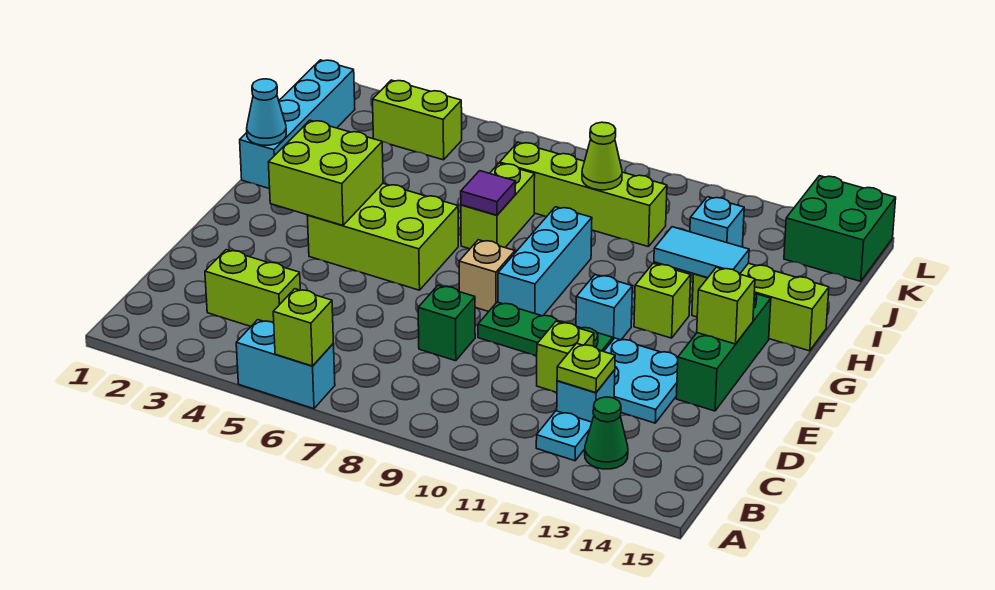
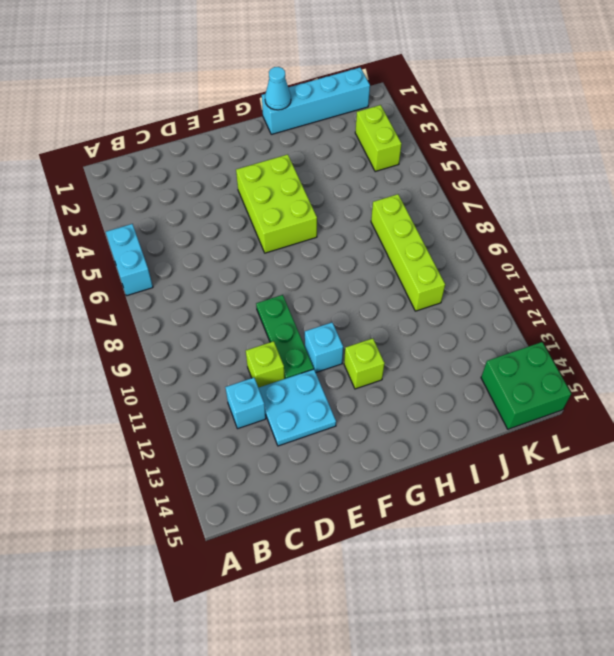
none -> cyan plate B12 level 1
none -> green cone B13 level 1
none -> lime brick C3:C4 level 1
none -> green brick D8 level 1

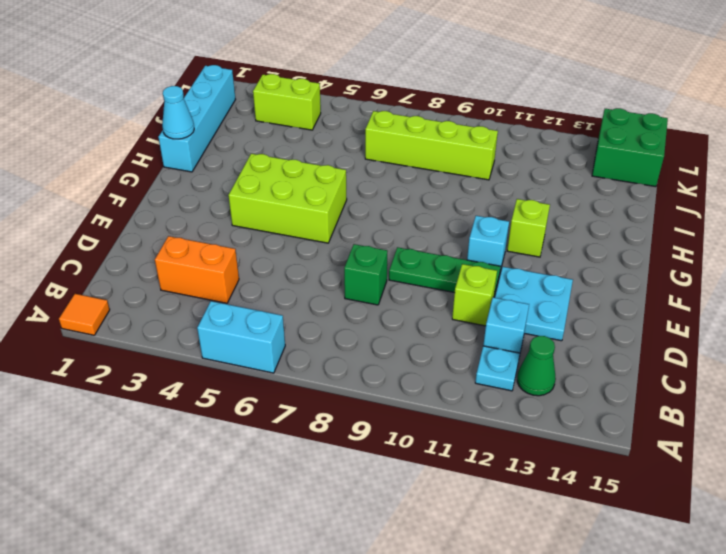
orange tile A1 level 1 -> none
orange brick C3:C4 level 1 -> lime brick C3:C4 level 1
none -> green brick E14:G14 level 1
none -> tan brick F8 level 1
none -> cyan brick F9:H9 level 1
none -> lime brick H7:I7 level 1

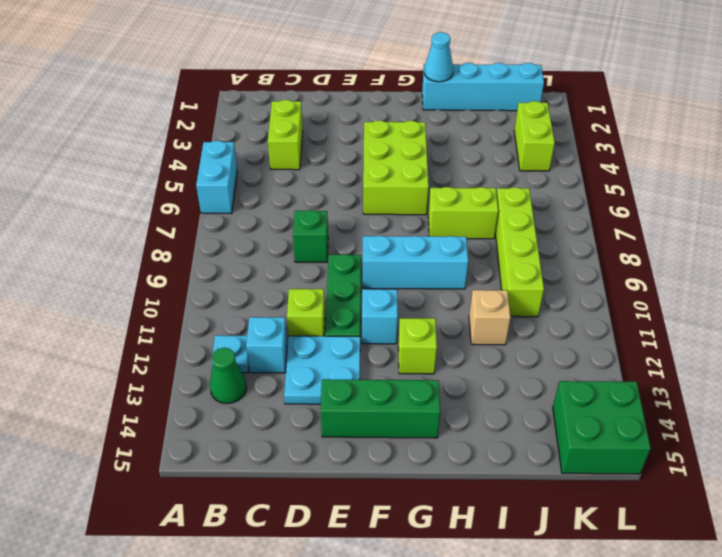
tan brick I11 level 1 -> tan brick F8 level 1
none -> lime brick H13:H15 level 1
none -> cyan brick J12 level 1
none -> lime brick A6 level 2
none -> lime plate C12 level 2

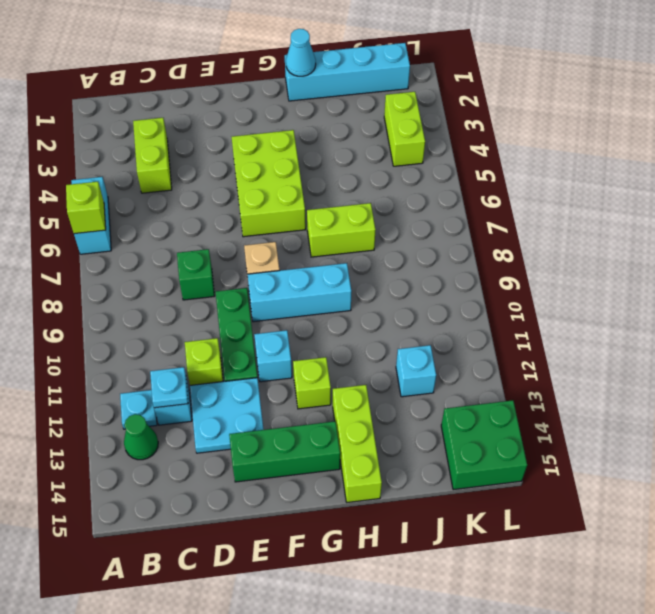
cyan plate C12 level 2 -> lime plate C12 level 2
none -> lime brick J7:J10 level 1
none -> lime brick F3:G4 level 2
none -> lime brick F14 level 2
none -> purple tile H7 level 2

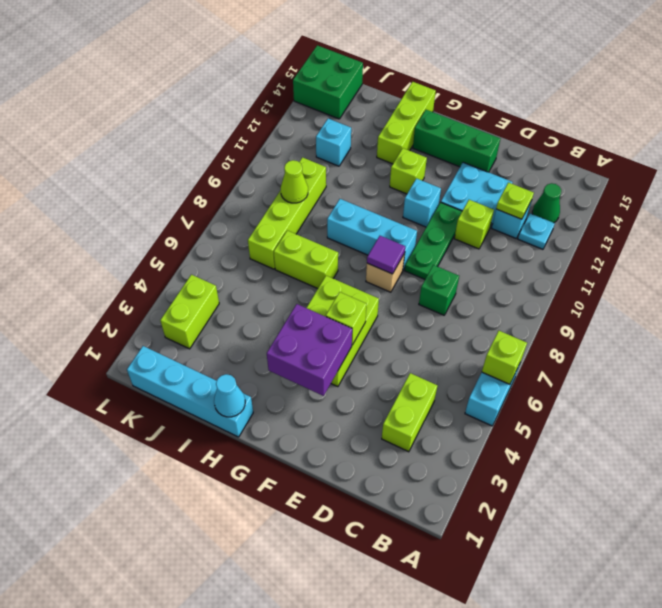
purple brick F3:G4 level 2 -> lime brick F3:G4 level 2
lime brick F5 level 2 -> lime brick F14 level 2
purple tile F8 level 2 -> purple tile H7 level 2
none -> cyan tile H12:H13 level 2

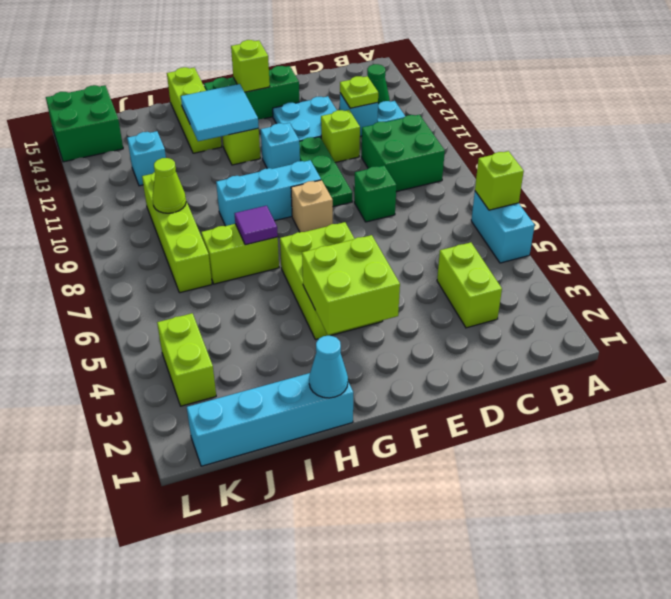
green brick B9:C10 level 1 -> none
cyan tile G12:H13 level 2 -> cyan tile H12:H13 level 2

